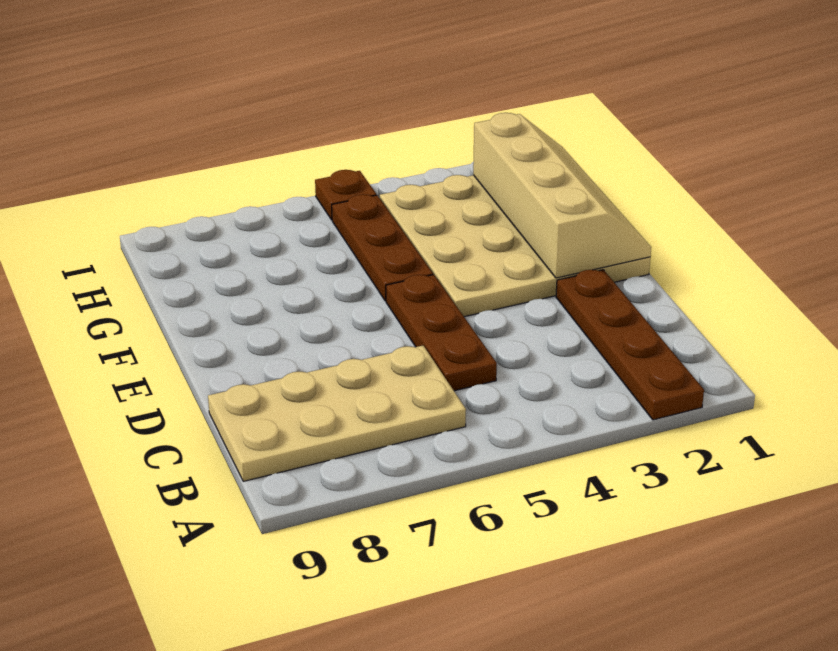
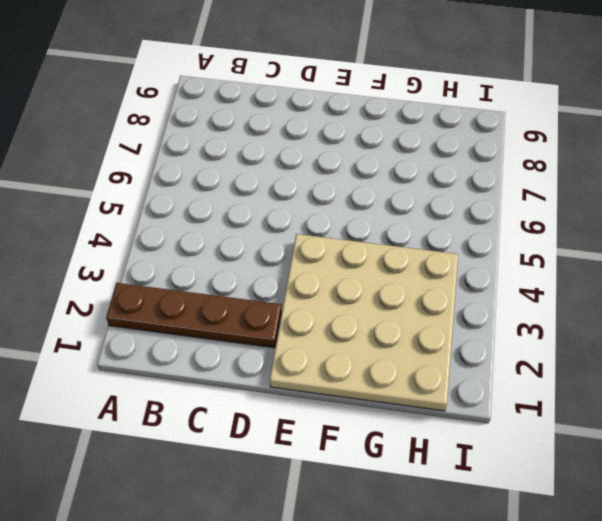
none -> tan plate B6:C9 level 1
none -> brown plate C5:E5 level 1

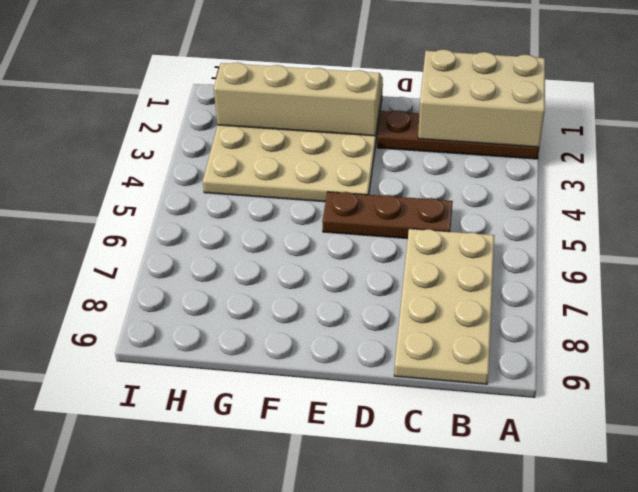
tan brick A1:C2 level 2 -> none
none -> brown plate F5:H5 level 1
none -> brown plate I5 level 1

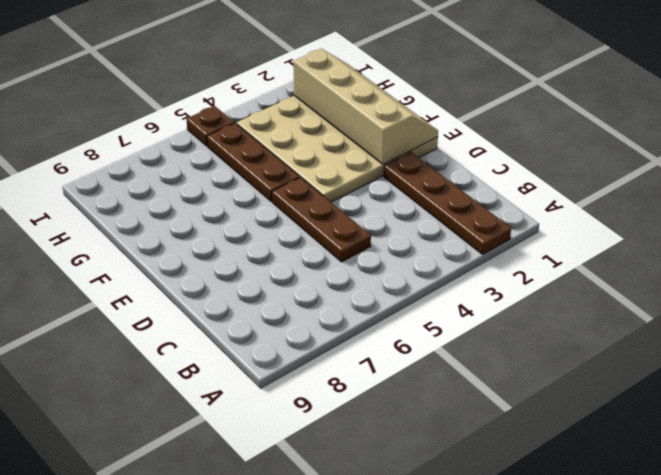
none -> tan plate B6:C9 level 1

